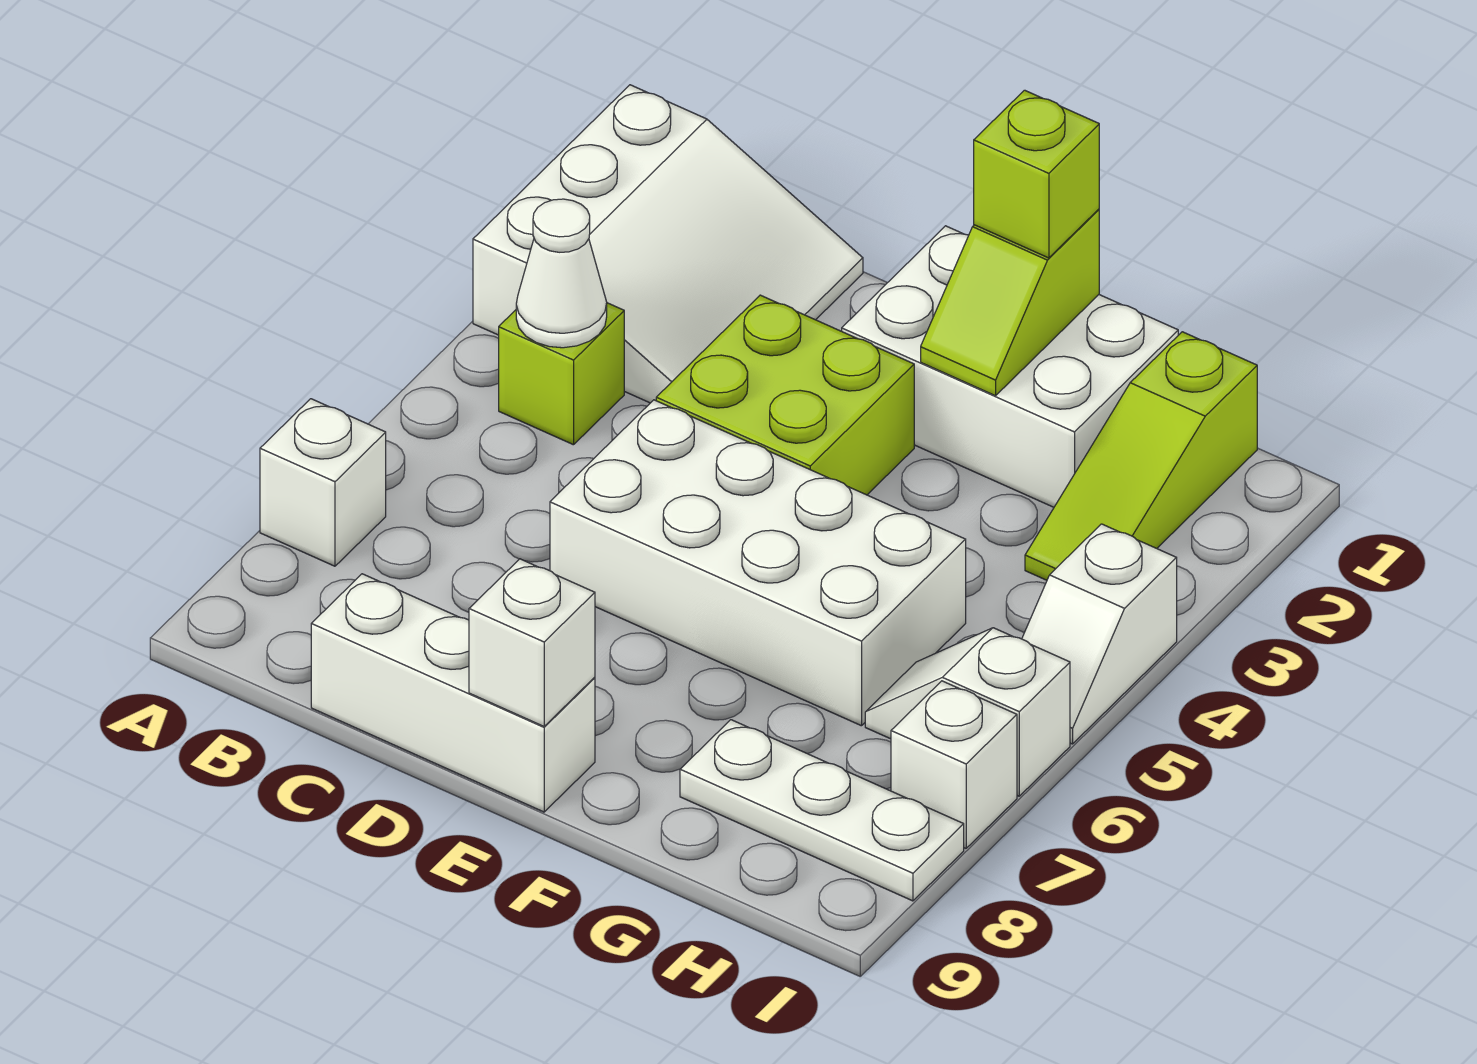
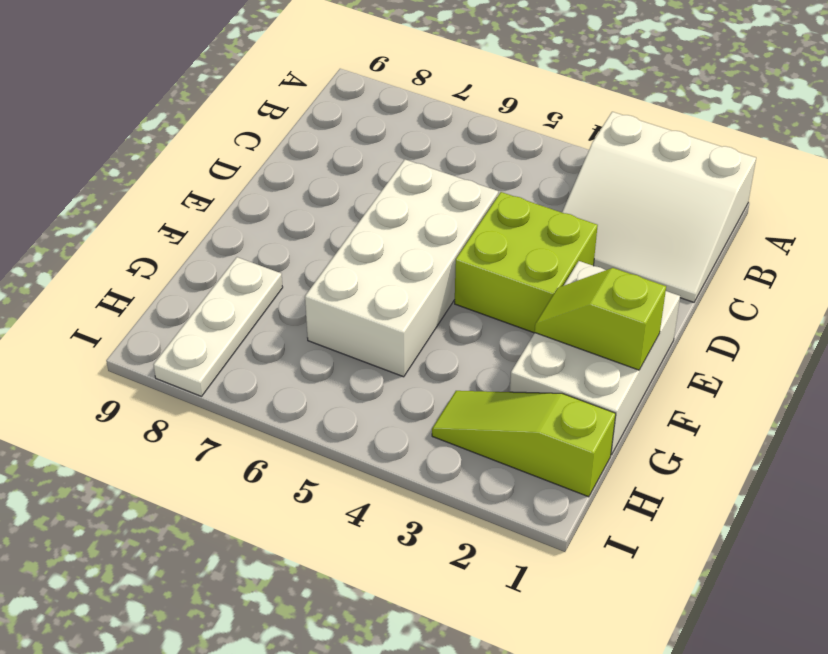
none -> white brick A7 level 1
none -> lime brick B4 level 1
none -> white brick C9:E9 level 1

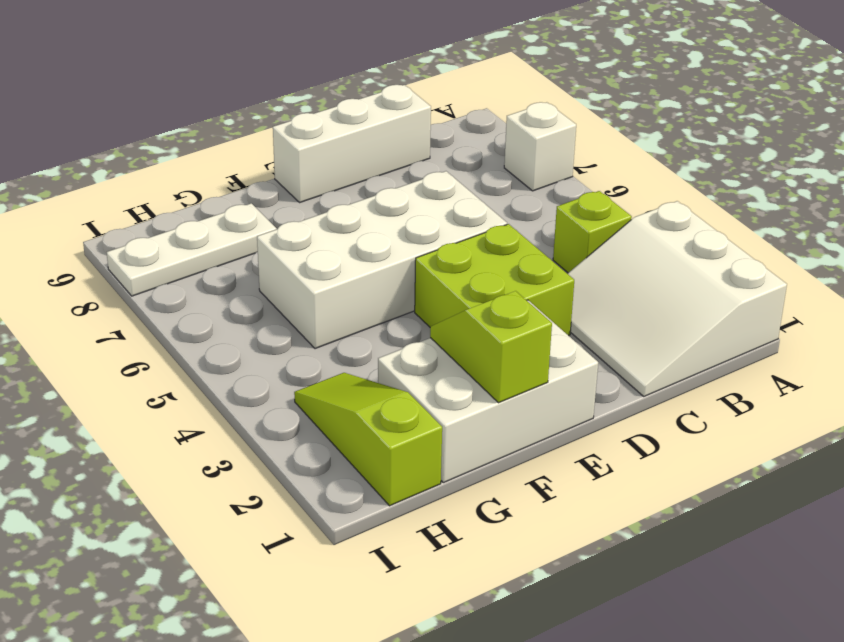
none -> white slope H6:I6 level 1 top I
none -> white slope I4:I5 level 1 top 4
none -> white brick I7 level 1

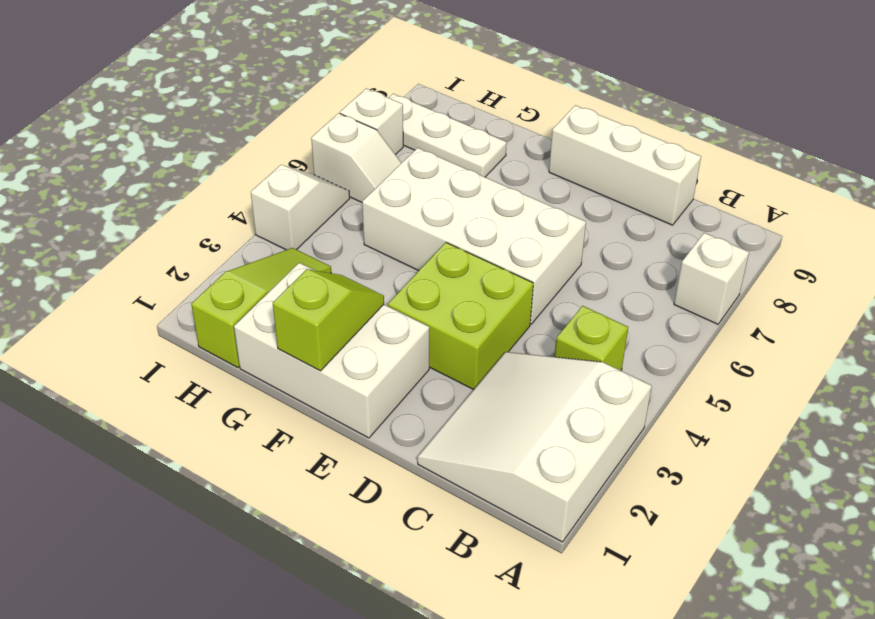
none -> white cone B4 level 2
none -> white brick E9 level 2
none -> lime brick F1 level 3

